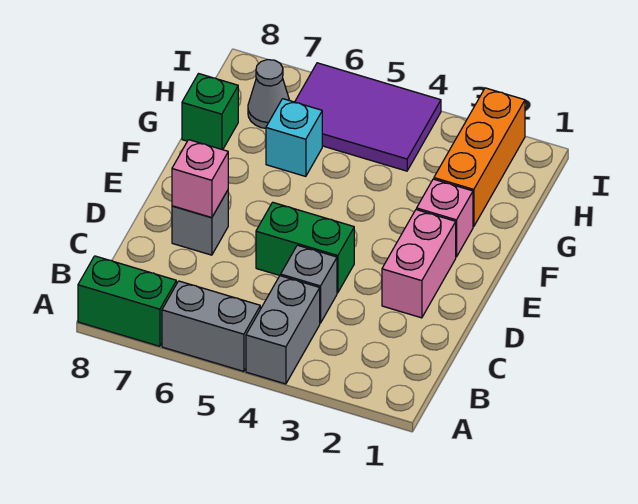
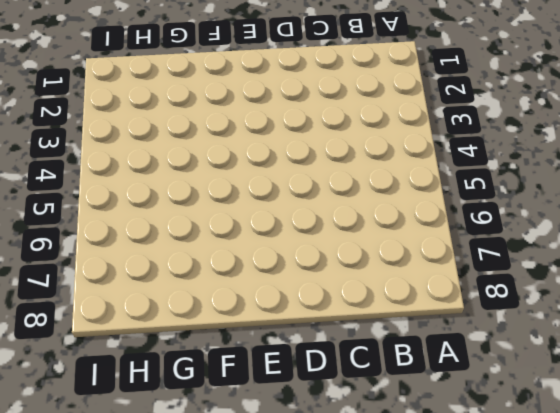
none -> grey brick A4:B4 level 1
none -> grey brick A5:A6 level 1
none -> green brick A7:A8 level 1

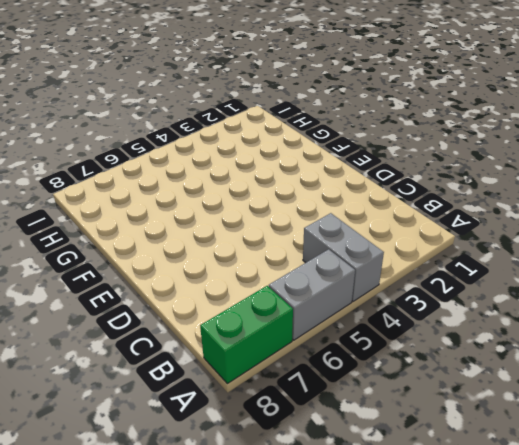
none -> grey brick C4 level 1
none -> pink brick D2:E2 level 1
none -> green brick D4:D5 level 1

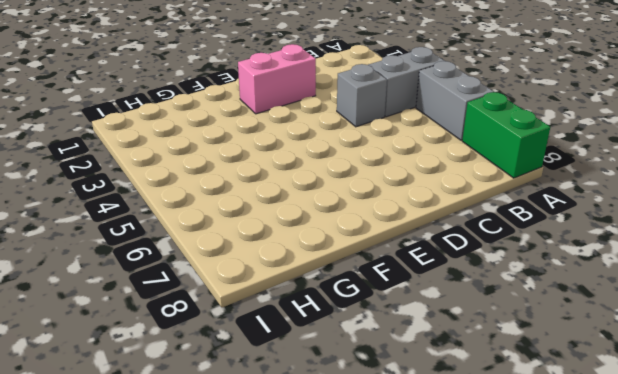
none -> green brick D4:D5 level 1
none -> grey brick D7 level 1
none -> pink brick F2 level 1

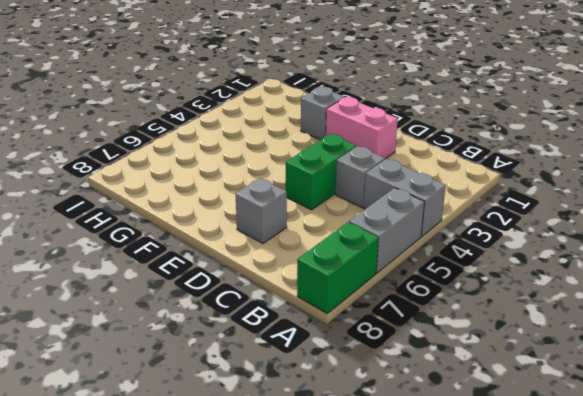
grey brick F2 level 1 -> pink brick F2 level 1
none -> orange brick G2:I2 level 1
none -> cyan brick G6 level 1
none -> green brick G8 level 1

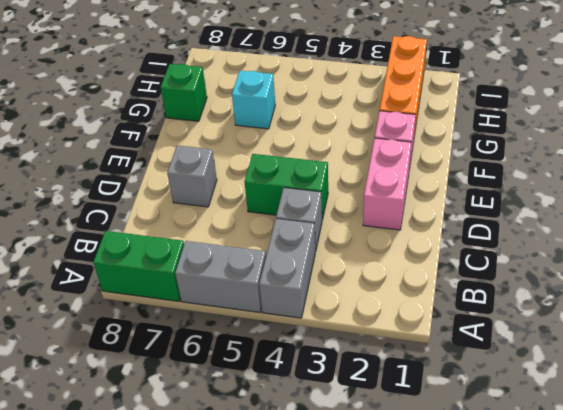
none -> purple tile H4:I6 level 1
none -> grey cone H7 level 1
none -> pink brick D7 level 2

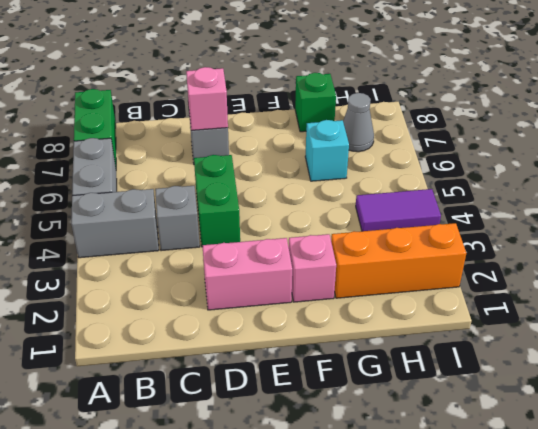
purple tile H4:I4 level 1 -> purple tile H4:I6 level 1

